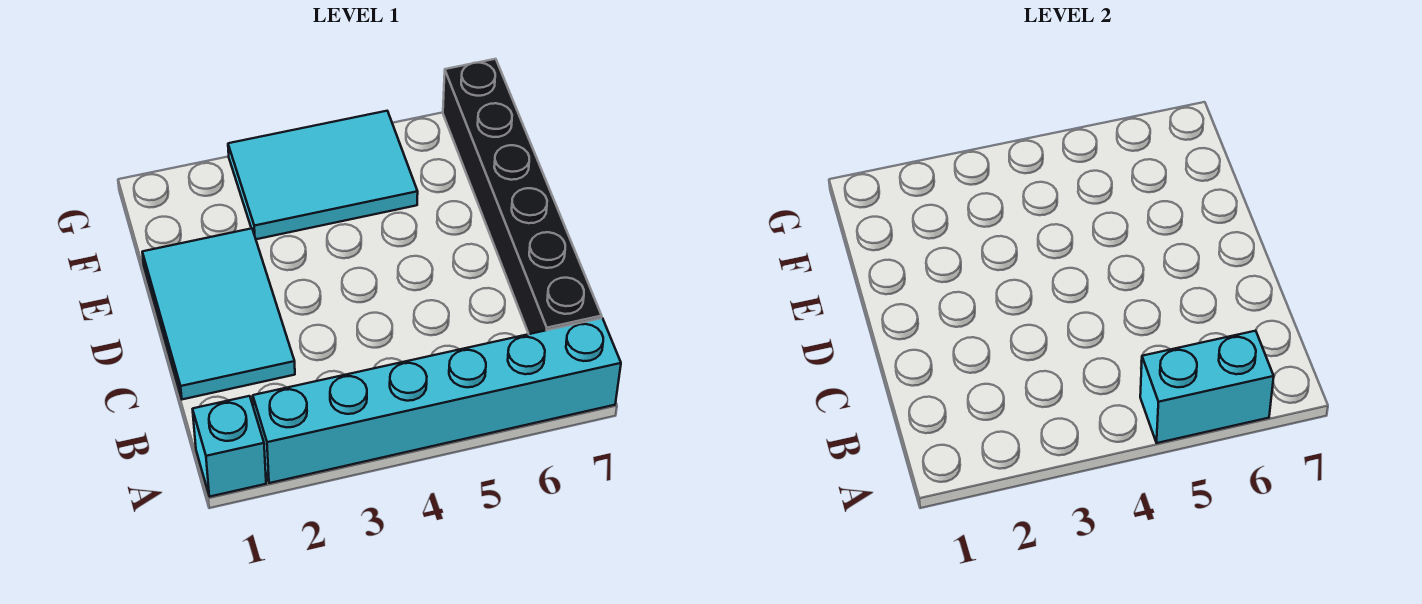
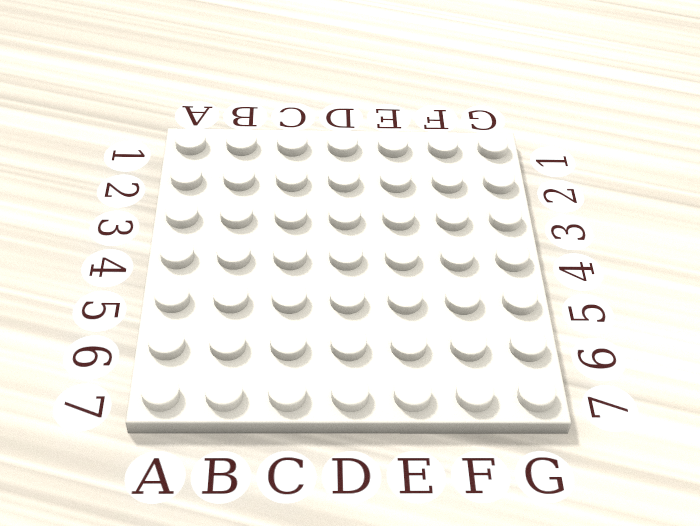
none -> cyan brick A1 level 1
none -> cyan brick A2:A7 level 1

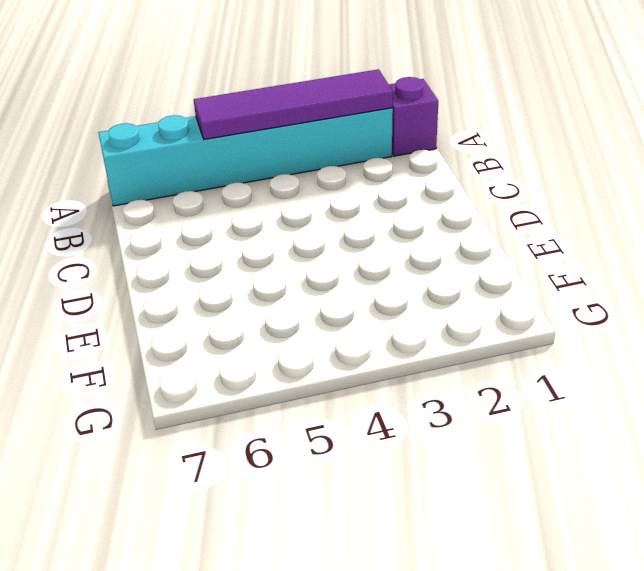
purple brick A1 level 1 -> cyan brick A1 level 1
purple tile A2:A5 level 2 -> cyan brick A5:A6 level 2
none -> black brick B7:G7 level 1
none -> cyan tile C1:E2 level 1

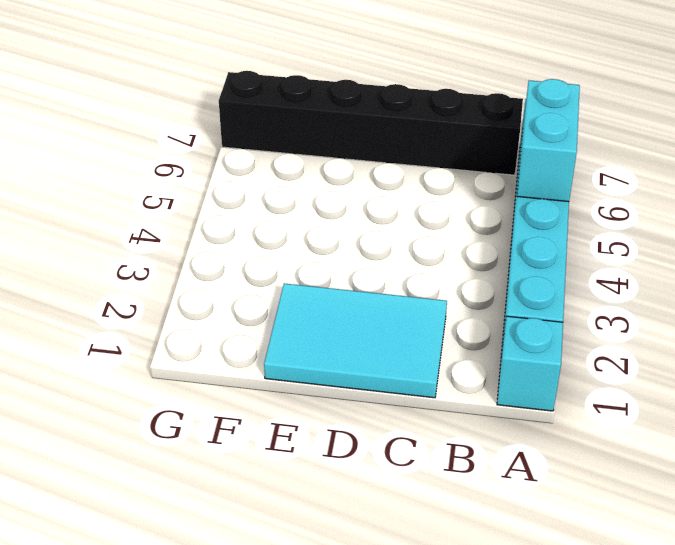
none -> cyan tile F3:G5 level 1

